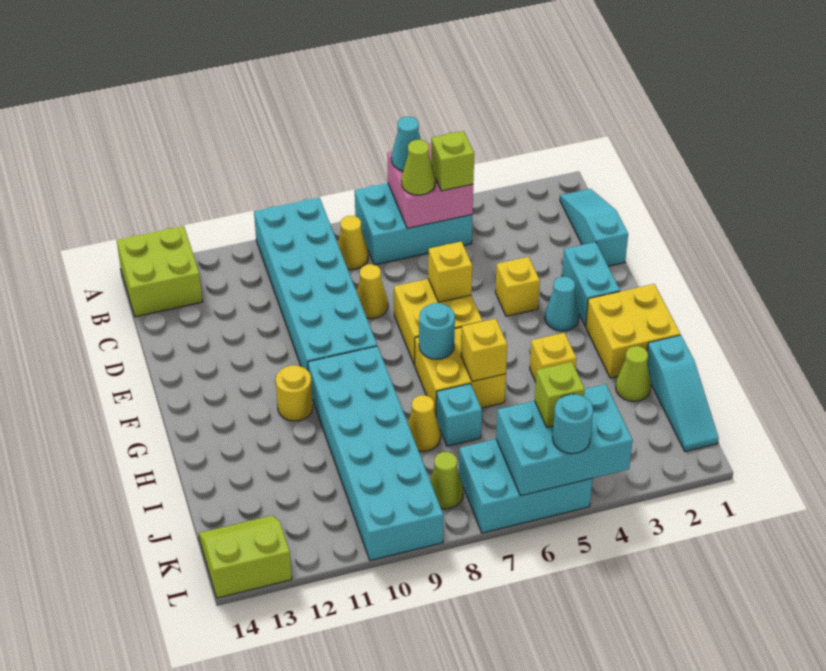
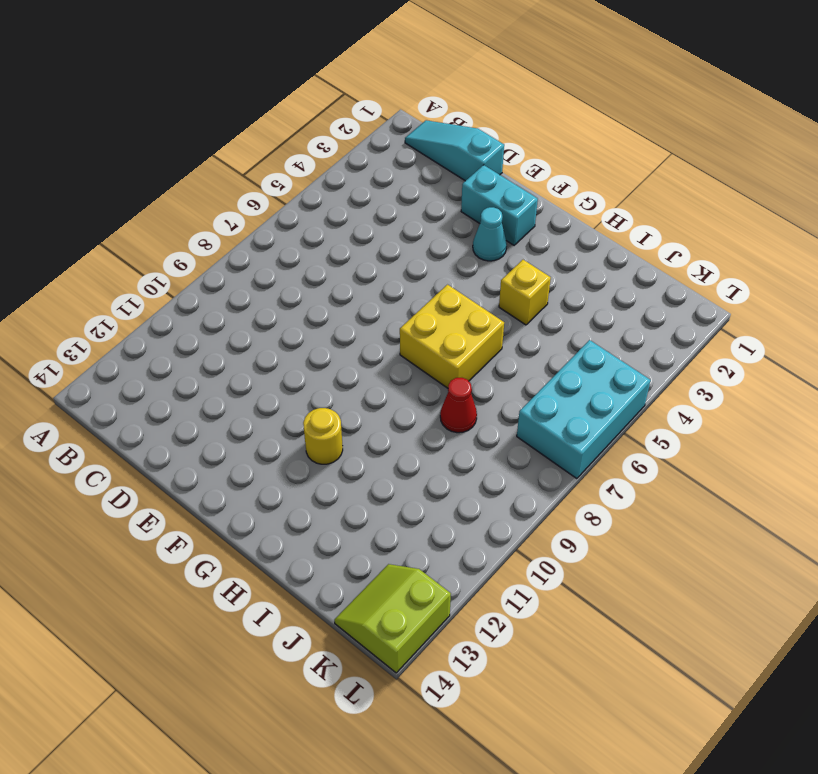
red cone I8 level 1 -> yellow cone I8 level 1
none -> cyan brick A5:B7 level 1
none -> cyan brick A9:F10 level 1
none -> lime brick A13:B14 level 1
none -> yellow cone B8 level 1

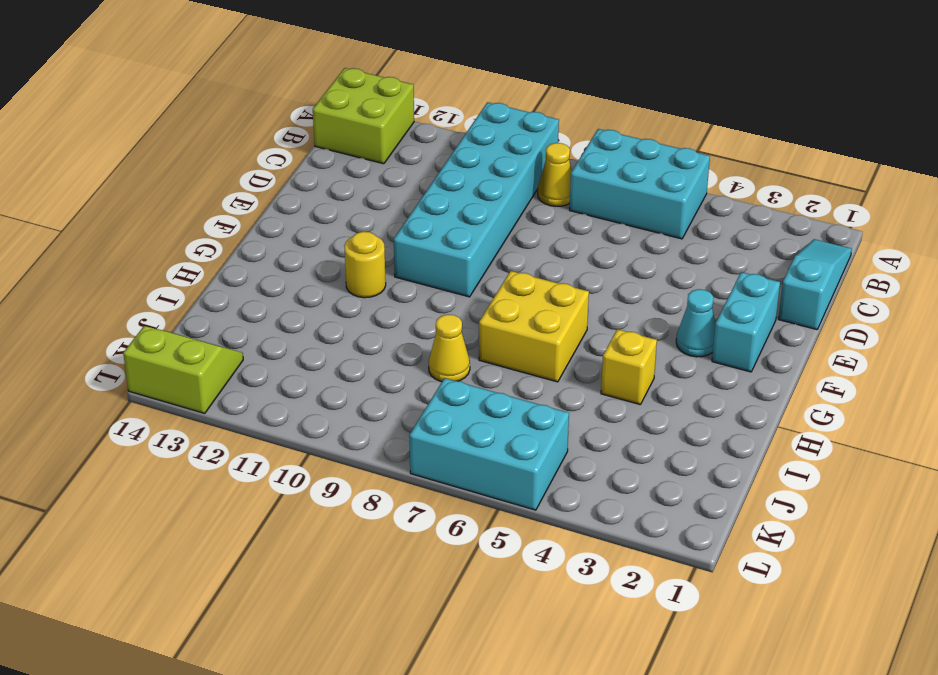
none -> yellow cone D8 level 1
none -> yellow brick E4 level 1
none -> yellow brick E6:F7 level 1
none -> yellow brick G1:H2 level 1

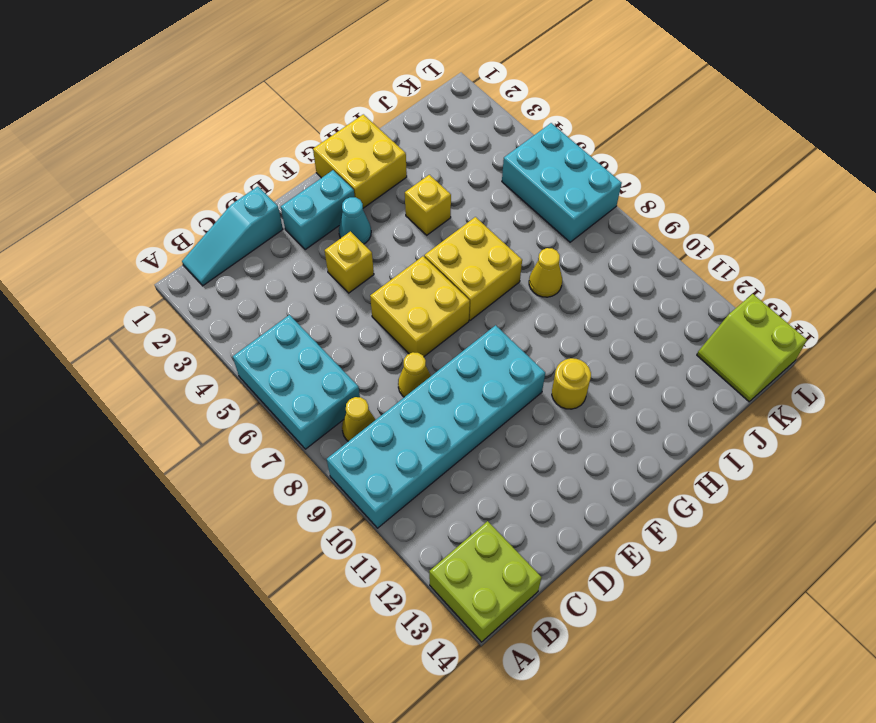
none -> cyan brick G9:L10 level 1
none -> cyan slope I1:K1 level 1 top I
none -> lime cone I2 level 1
none -> cyan brick I7 level 1

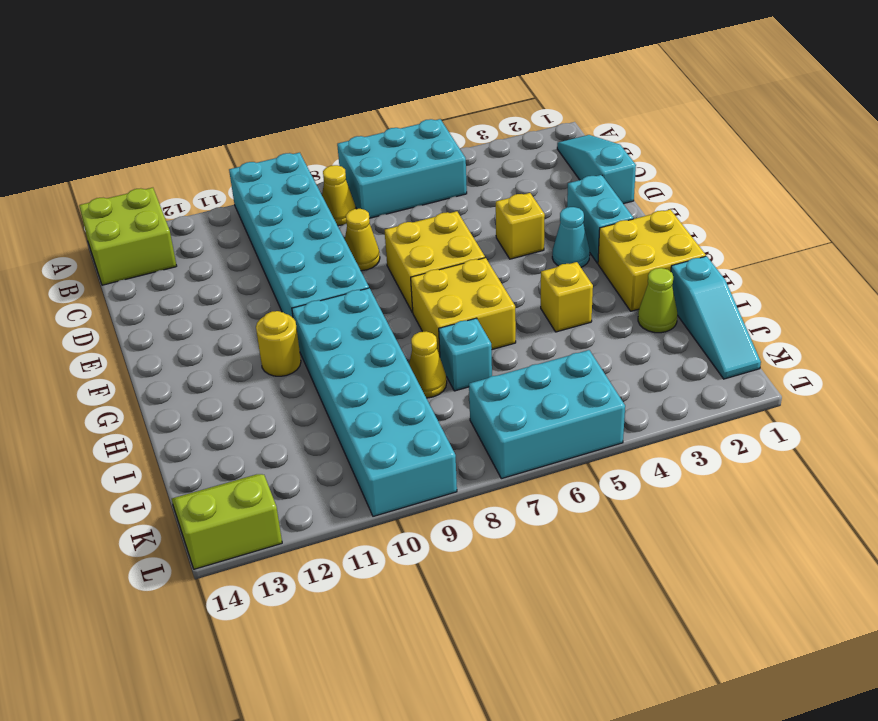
none -> lime cone K8 level 1
none -> pink brick A5:B6 level 2
none -> yellow brick E6 level 2
none -> cyan round brick G7 level 2

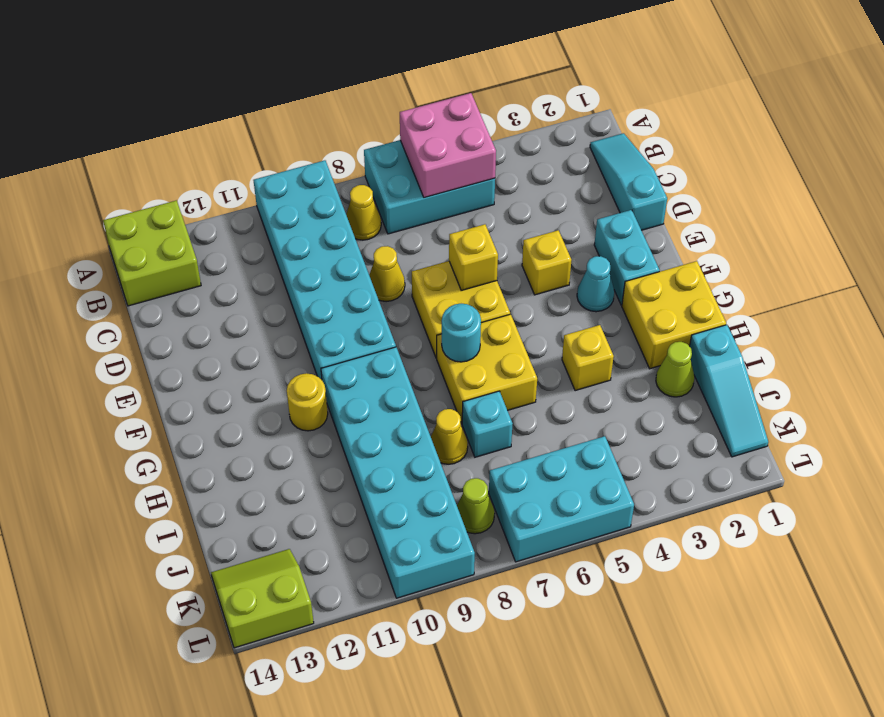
none -> yellow brick H6 level 2
none -> cyan brick K4:L6 level 2
none -> cyan cone A6 level 3
none -> lime brick B5 level 3

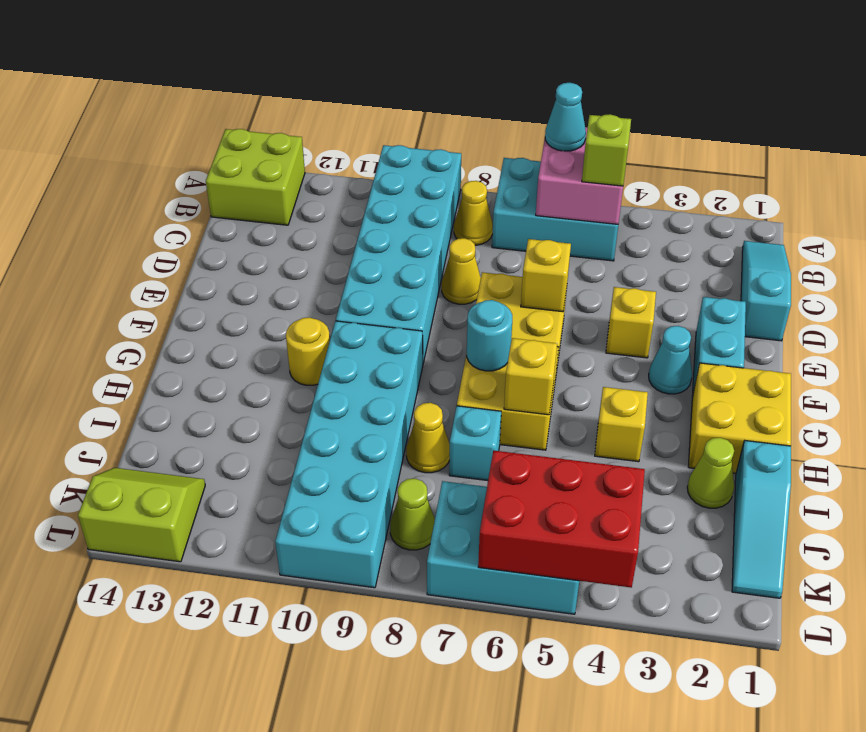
red brick K4:L6 level 2 -> cyan brick K4:L6 level 2
none -> lime cone B6 level 3
none -> lime brick K5 level 3
none -> cyan round brick L5 level 3

